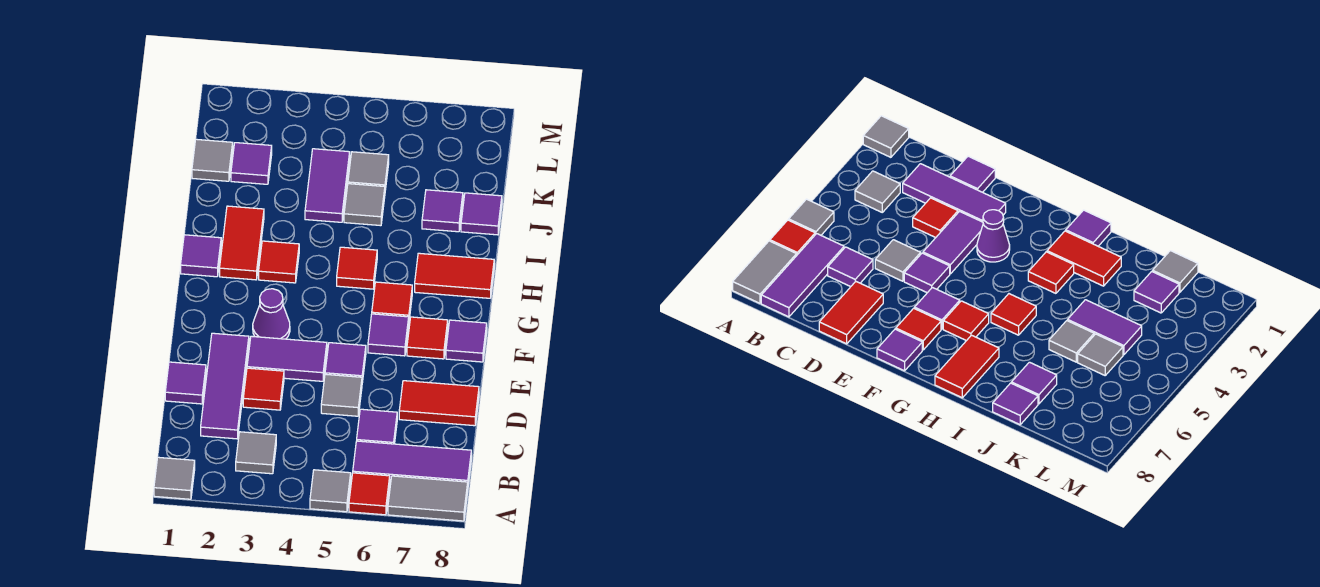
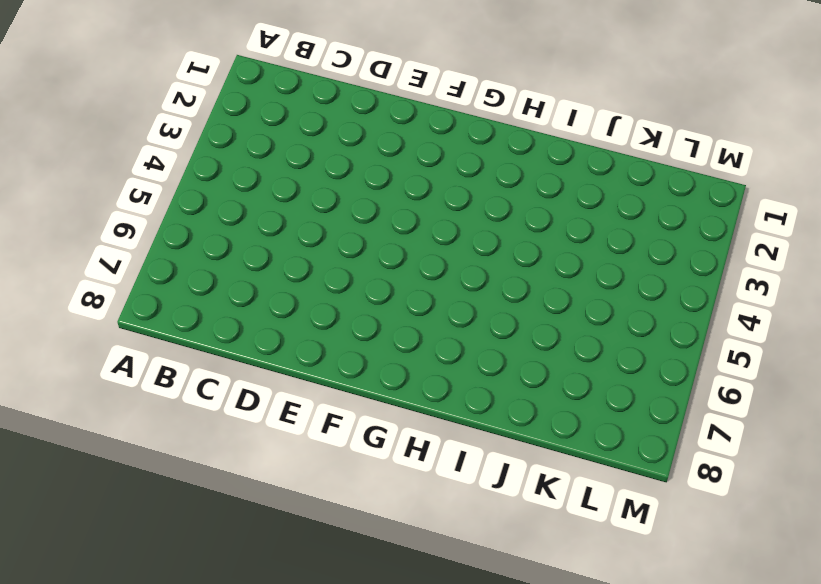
none -> grey tile A1 level 1
none -> grey tile A5 level 1
none -> red tile A6 level 1
none -> grey tile A7:A8 level 1

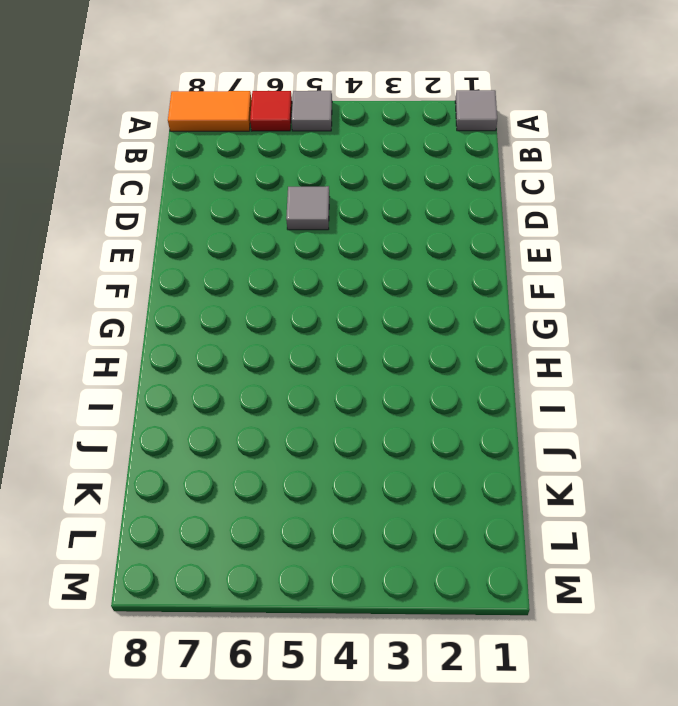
orange tile A7:A8 level 1 -> grey tile A7:A8 level 1
none -> grey tile B3 level 1
none -> purple tile B6:B8 level 1
none -> purple tile C2:E2 level 1
none -> purple tile C6 level 1

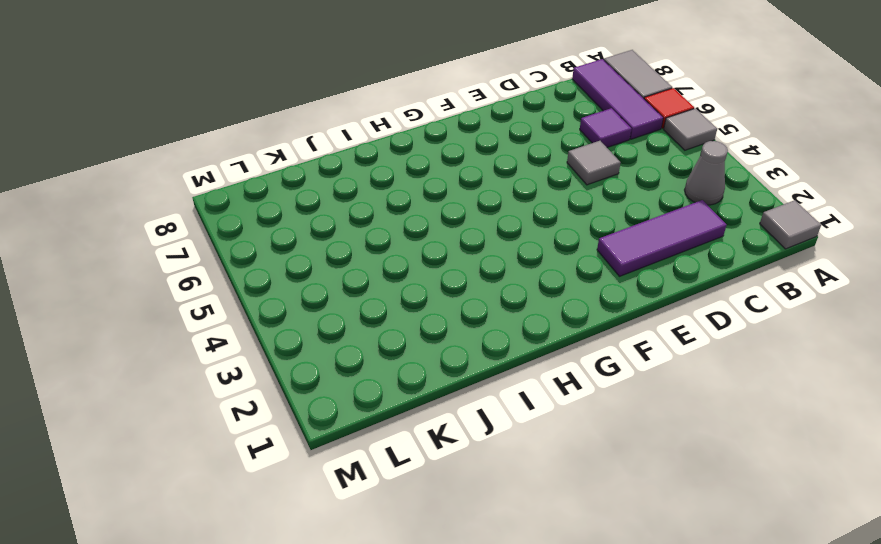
grey cone B3 level 1 -> grey tile B3 level 1
none -> purple tile D1 level 1
none -> red tile D3 level 1
none -> red tile D7:D8 level 1
none -> purple tile E3:E4 level 1

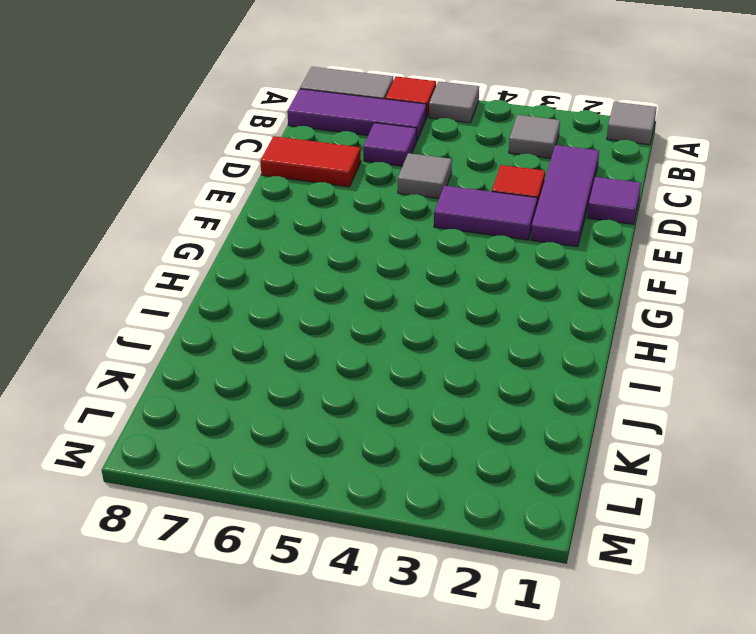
none -> purple tile E5 level 1
none -> purple cone F3 level 1
none -> purple tile F6 level 1
none -> red tile F7 level 1

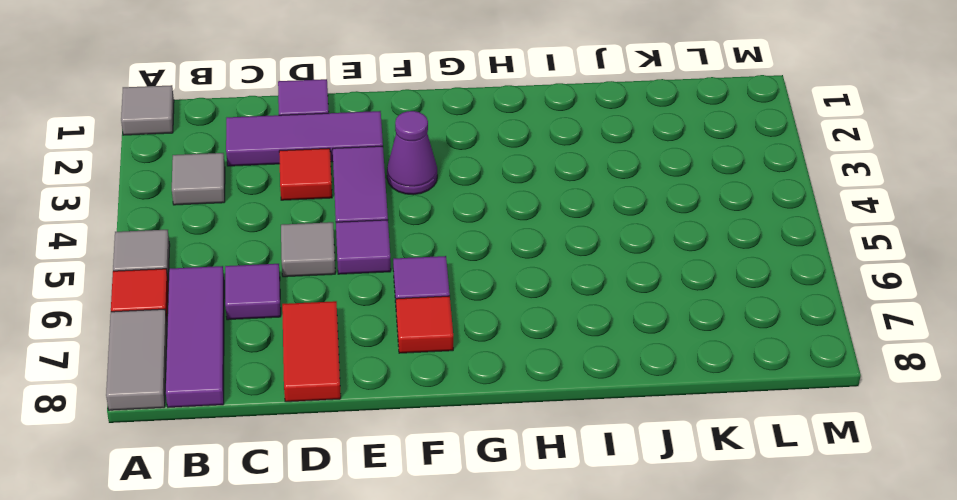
none -> purple tile F8 level 1
none -> red tile G6 level 1
none -> purple tile H1 level 1
none -> red tile H2:I2 level 1

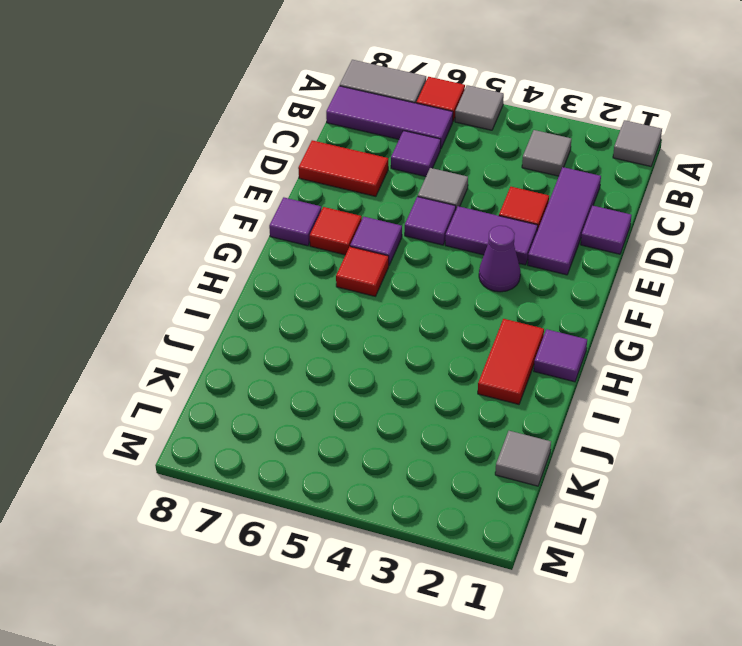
none -> red tile H3 level 1
none -> red tile H5 level 1
none -> red tile H7:H8 level 1
none -> purple tile J4:K4 level 1

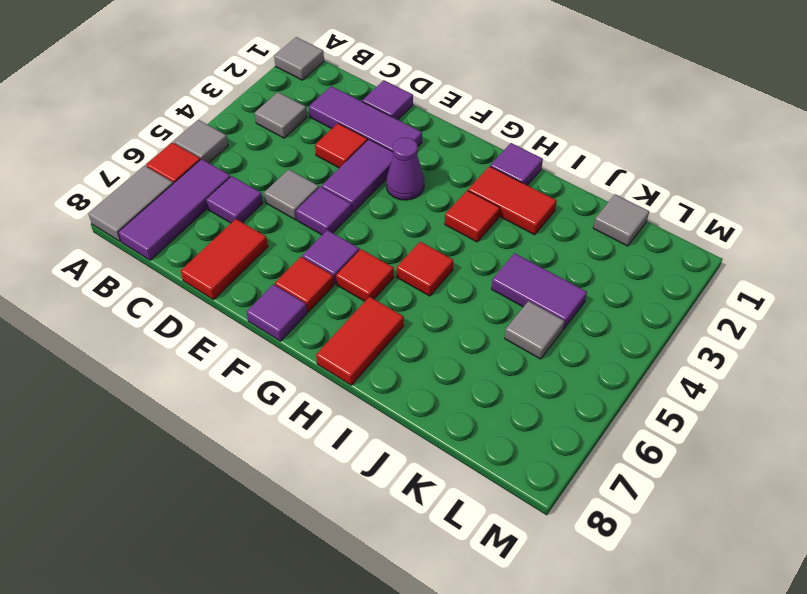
none -> grey tile J5 level 1
none -> purple tile J7 level 1
none -> purple tile J8 level 1
none -> purple tile K2 level 1

